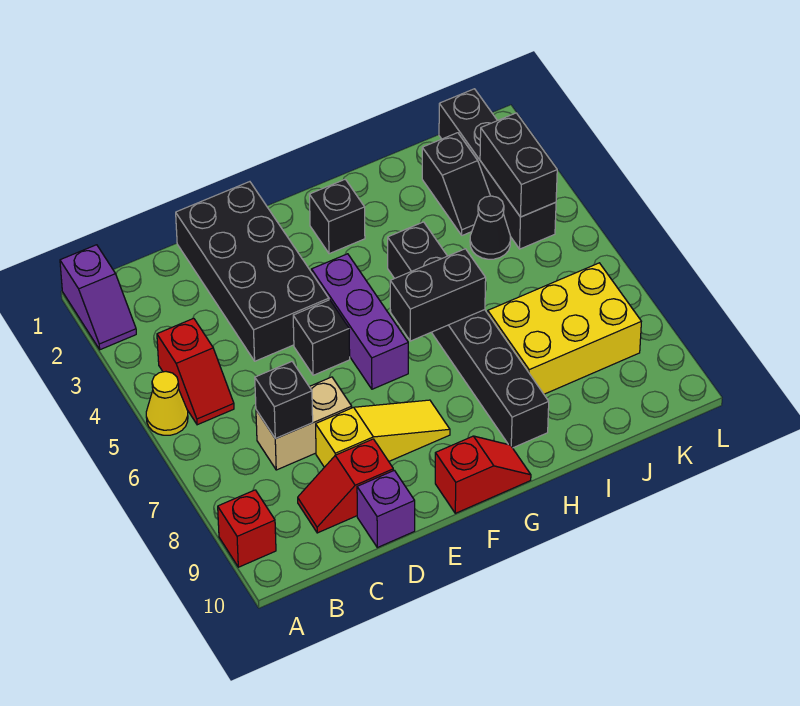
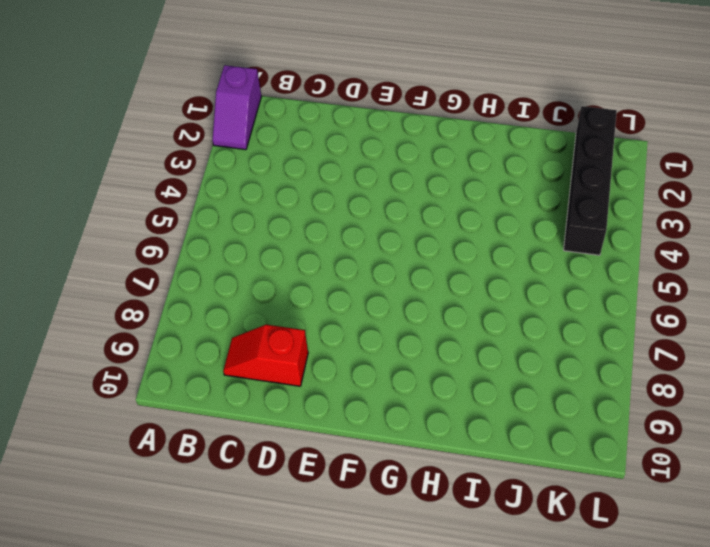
none -> yellow cone A5 level 1
none -> red brick A9 level 1
none -> red slope B4:B5 level 1 top 4

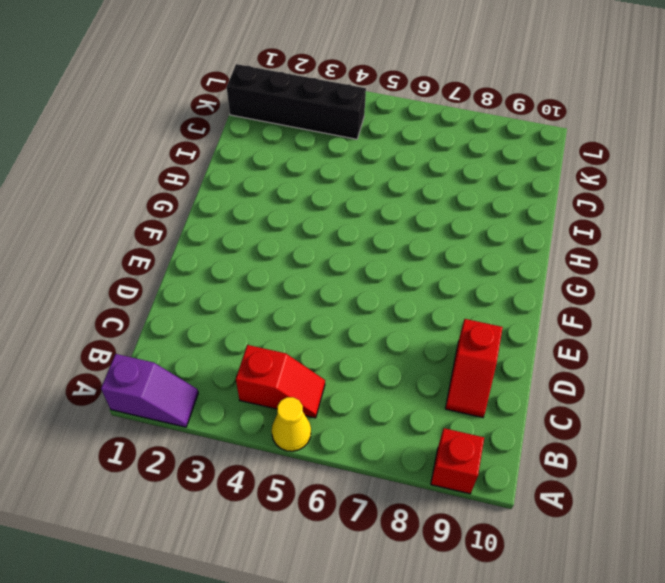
none -> tan brick C7:D7 level 1
none -> black brick D1:E4 level 1
none -> yellow slope D8:F8 level 1 top D

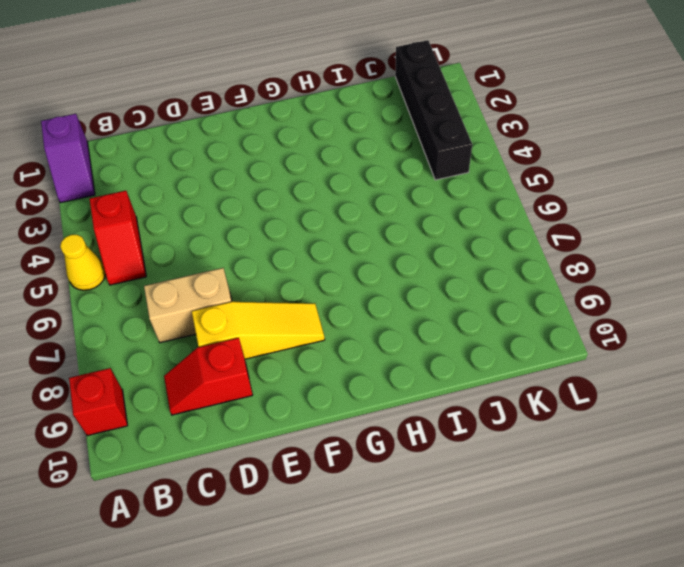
none -> black brick D1:E4 level 1
none -> purple brick D10 level 1
none -> black brick E5 level 1

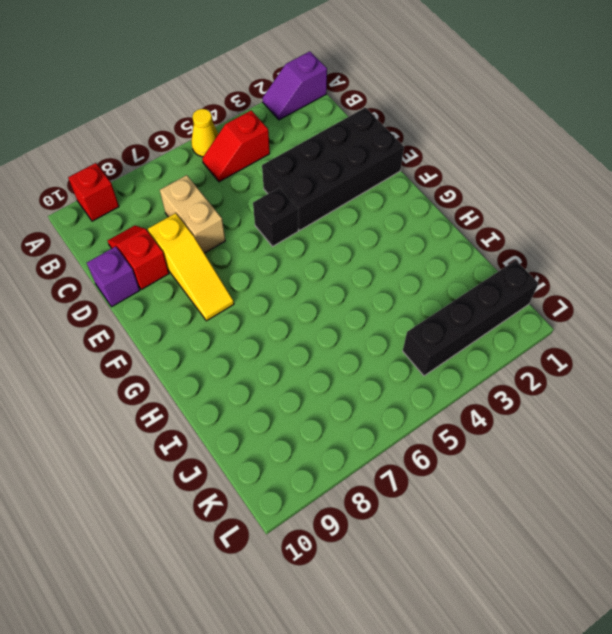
none -> purple brick F4:F6 level 1
none -> red slope F10:G10 level 1 top F
none -> black brick G2 level 1

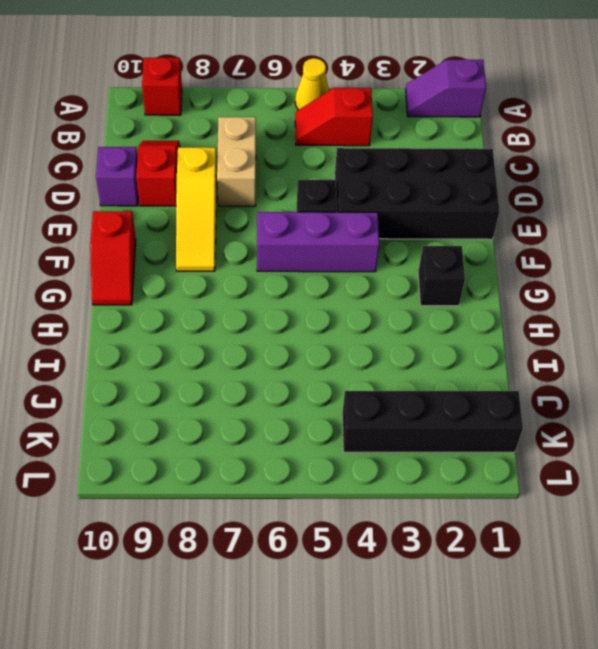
none -> black brick H4:H9 level 1
none -> yellow brick I7:K8 level 1
none -> black slope J2:J3 level 1 top 2

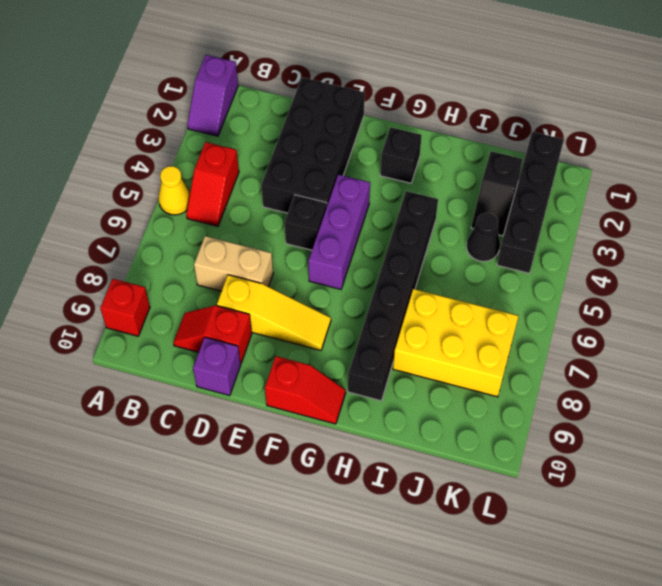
none -> black brick C7 level 2
none -> black brick G6:H6 level 2
none -> black brick K3:K4 level 2

